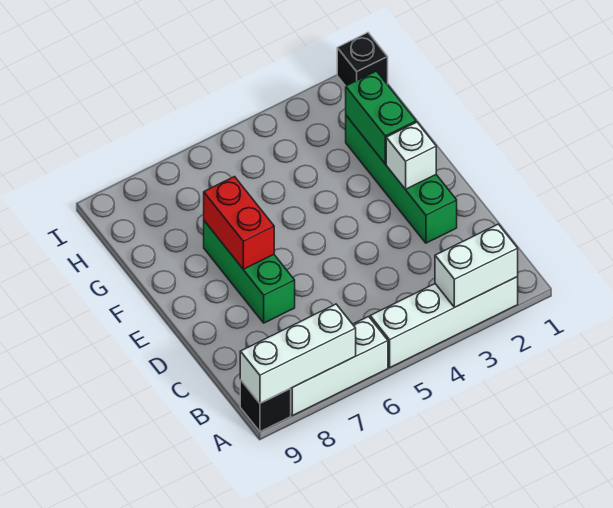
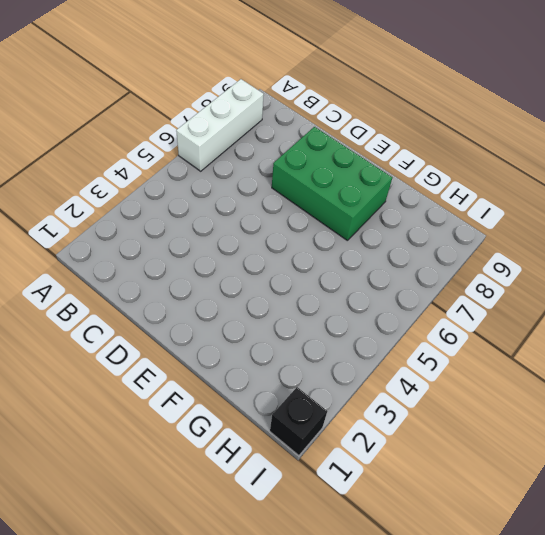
green brick D7:F8 level 1 -> green brick D7:F7 level 1
none -> white brick A2:A5 level 1
none -> black brick A9 level 1

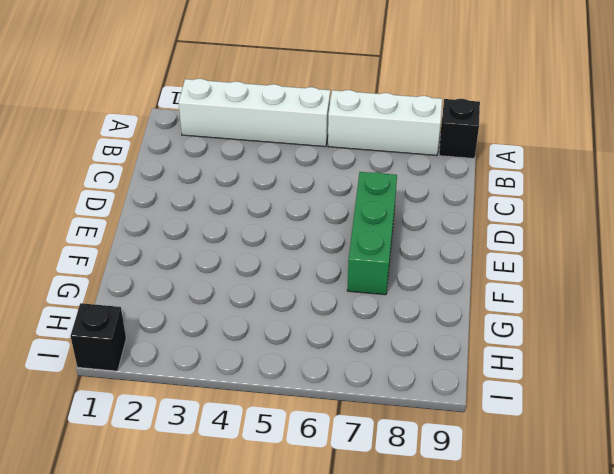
none -> green brick D2:G2 level 1
none -> white brick A2:A3 level 2

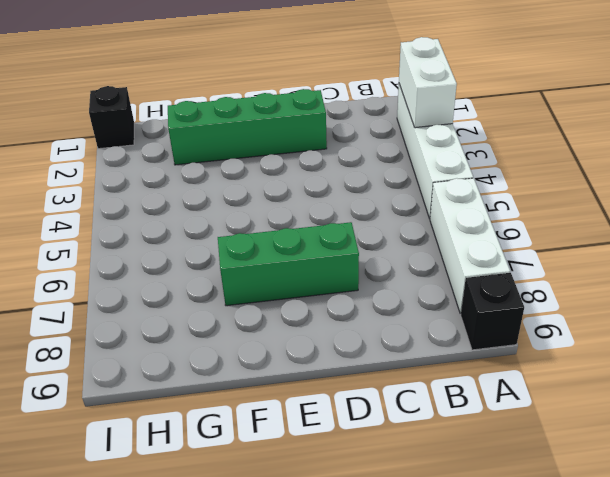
none -> white brick A7:A9 level 2
none -> white brick E2 level 2

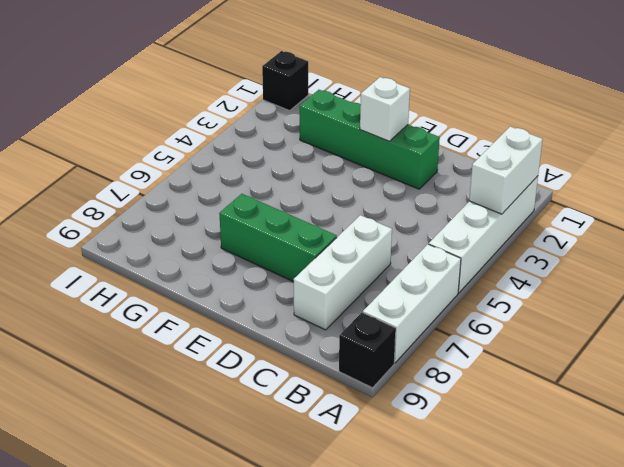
white brick C6:C8 level 1 -> white brick A7:A9 level 2
none -> red brick E7:F7 level 2
none -> green brick F2:G2 level 2

